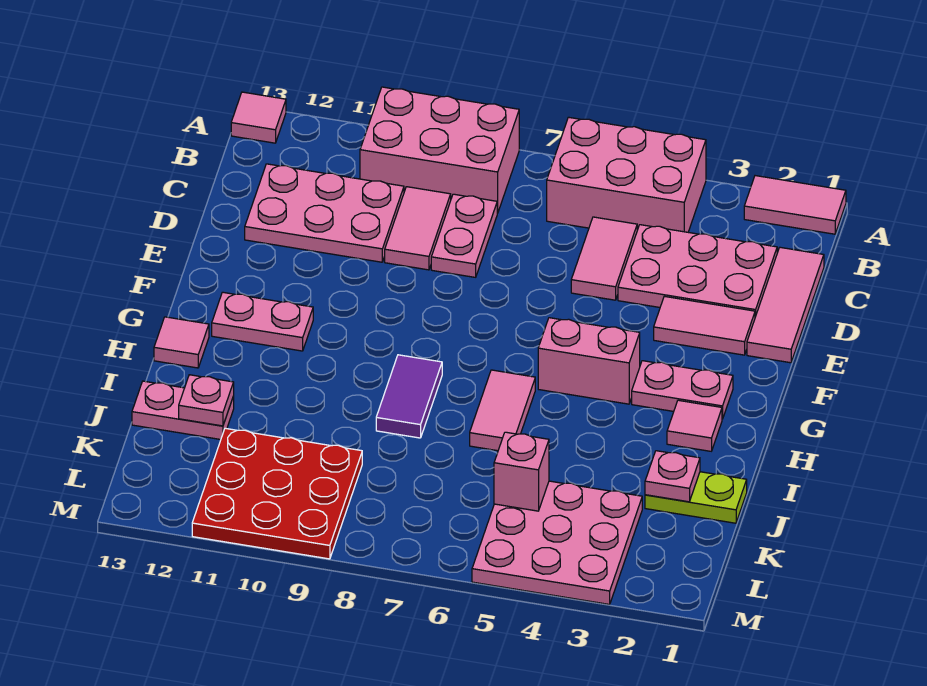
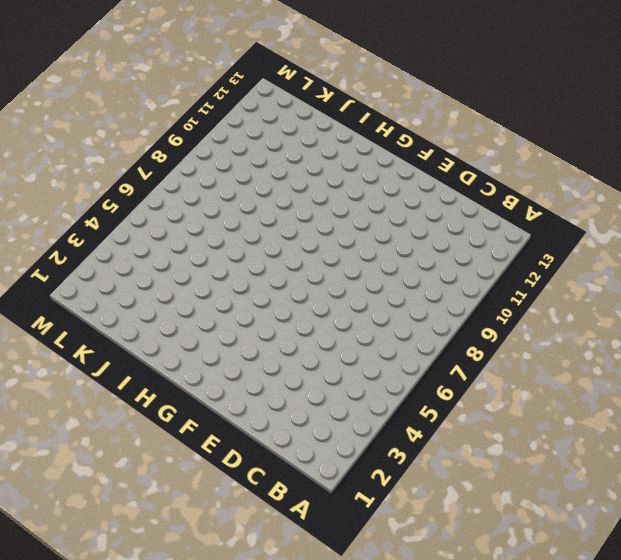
none -> pink tile A1:A2 level 1
none -> pink brick A4:B6 level 1
none -> pink brick A8:B10 level 1

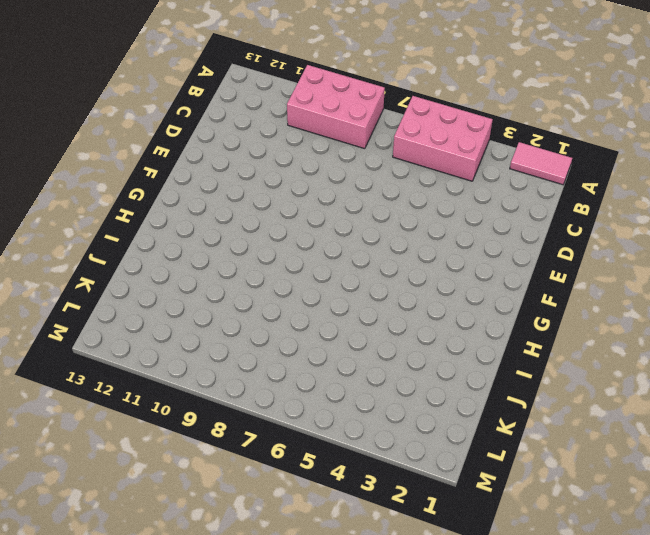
none -> pink tile A13 level 1
none -> pink tile C1:E1 level 1
none -> pink plate C2:D4 level 1

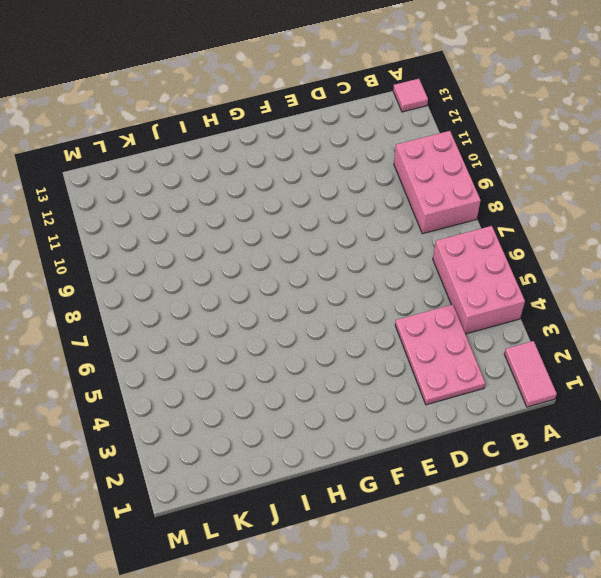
none -> pink tile C1:E1 level 1
none -> pink tile C5:D5 level 1
none -> pink plate C8:D8 level 1

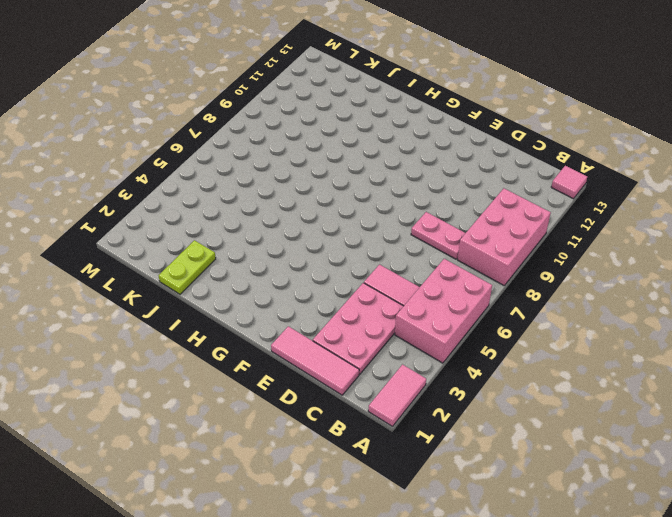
none -> pink tile C9:D9 level 1
none -> pink plate C10:D12 level 1
none -> pink tile E2:E3 level 1

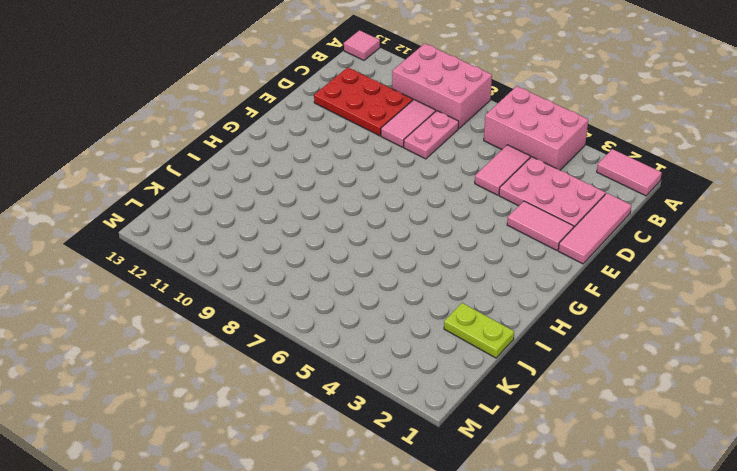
red plate C10:D12 level 1 -> pink plate C10:D12 level 1
none -> pink plate G2:G3 level 1
none -> pink brick G4:G5 level 1
none -> pink plate G11:G12 level 1

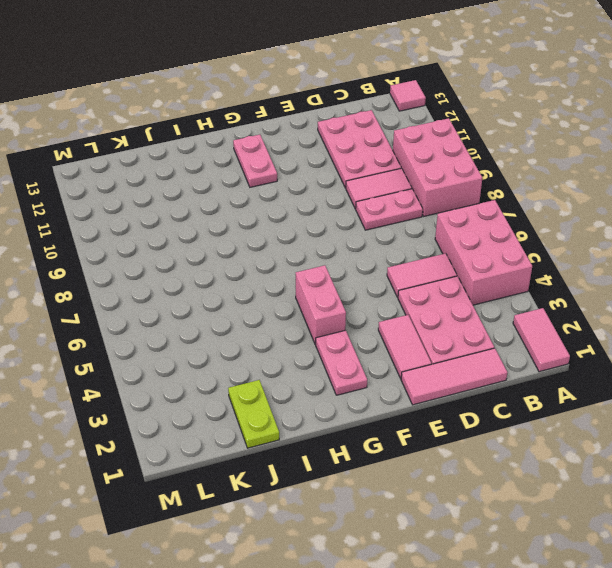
none -> pink tile H2 level 1
none -> pink tile H6:I6 level 1
none -> purple tile H8:I8 level 1

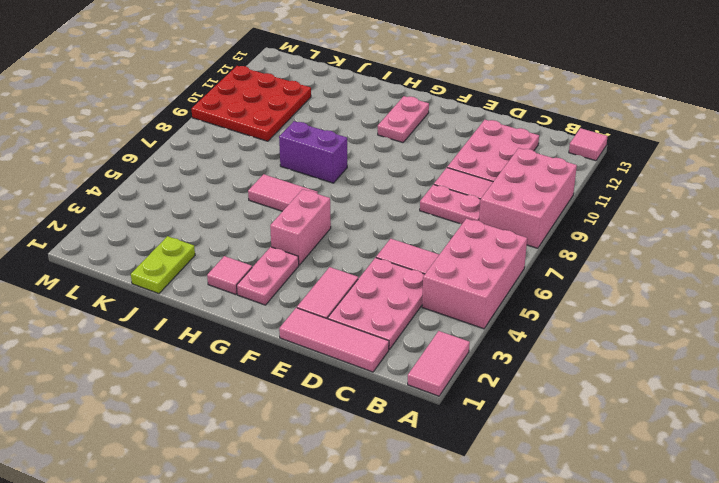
purple brick H8:I8 level 1 -> purple tile H8:I8 level 1
none -> pink tile H13 level 1
none -> pink plate J12:J13 level 1
none -> pink plate K3:M5 level 1

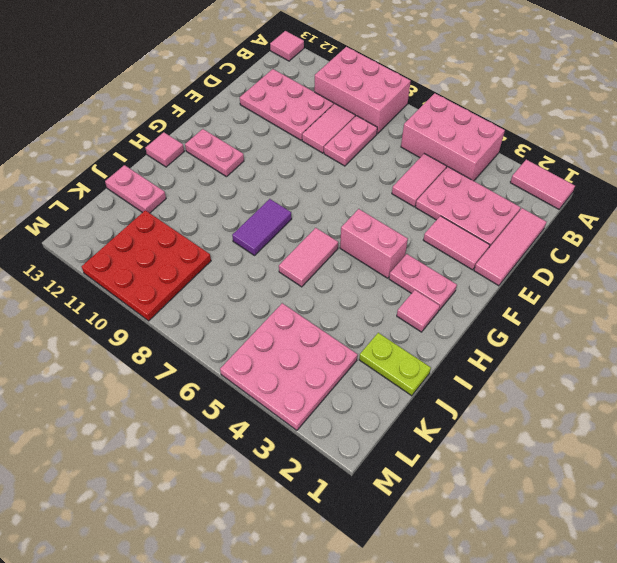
none -> pink plate J2 level 2
none -> pink plate J12 level 2
none -> pink brick K5 level 2

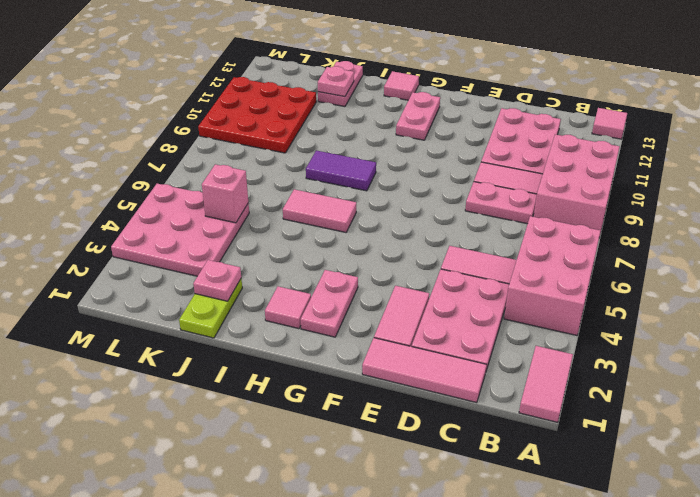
none -> pink brick G4:G5 level 1

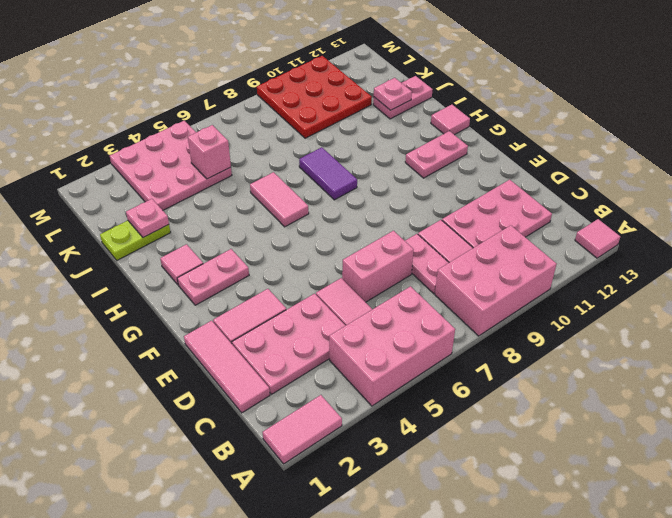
pink brick D6:D7 level 1 -> pink brick G4:G5 level 1

